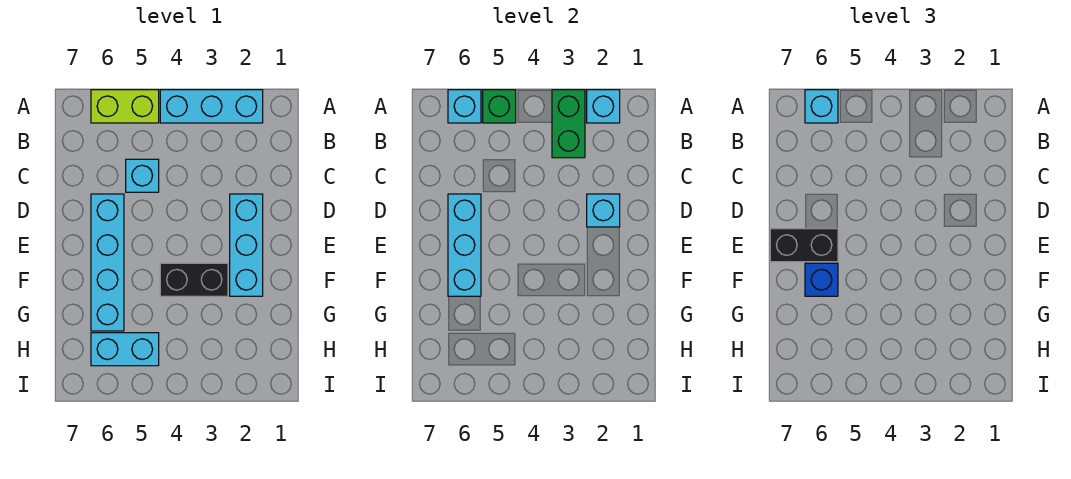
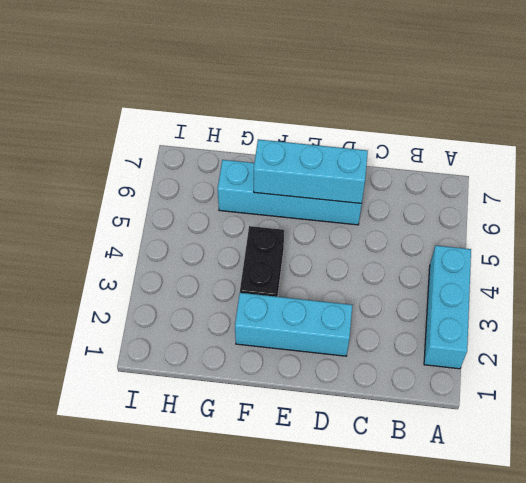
none -> lime brick A5:A6 level 1
none -> cyan brick C5 level 1
none -> cyan brick H5:H6 level 1

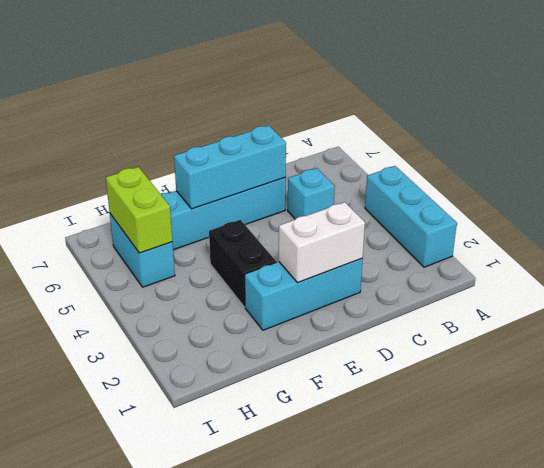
white brick D2:E2 level 2 -> cyan brick D2 level 2
lime brick H5:H6 level 2 -> lime brick A5:A6 level 1
none -> cyan brick A2 level 2
none -> green brick A3:B3 level 2
none -> green brick A5 level 2

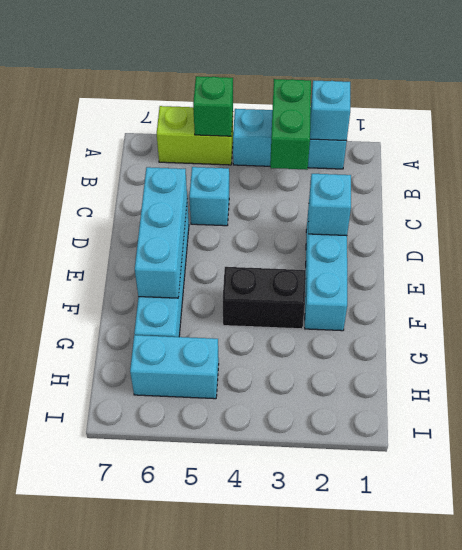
none -> cyan brick A6 level 2
none -> cyan brick A6 level 3
none -> black brick E6:E7 level 3

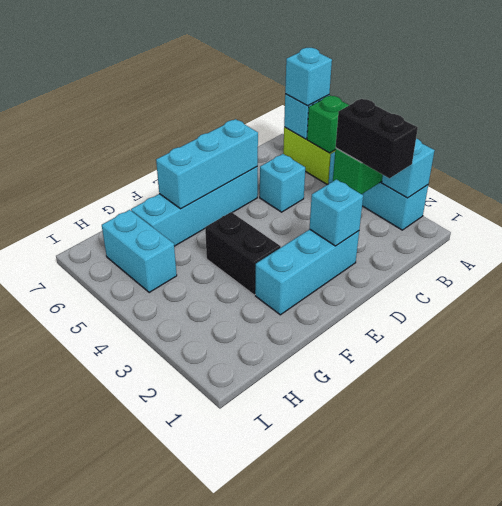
black brick B2:B3 level 3 -> black brick E6:E7 level 3
none -> blue brick F6 level 3

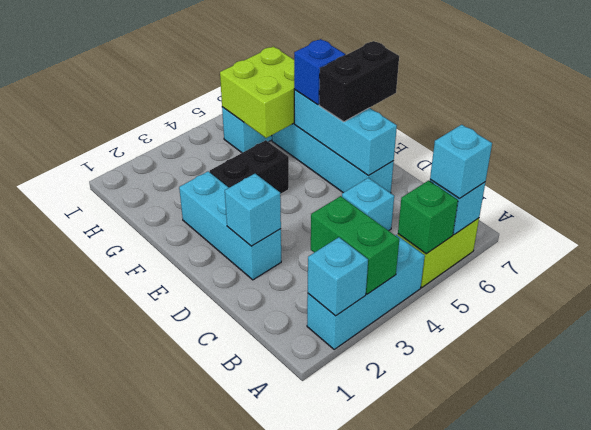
lime brick G5:H6 level 2 -> none

